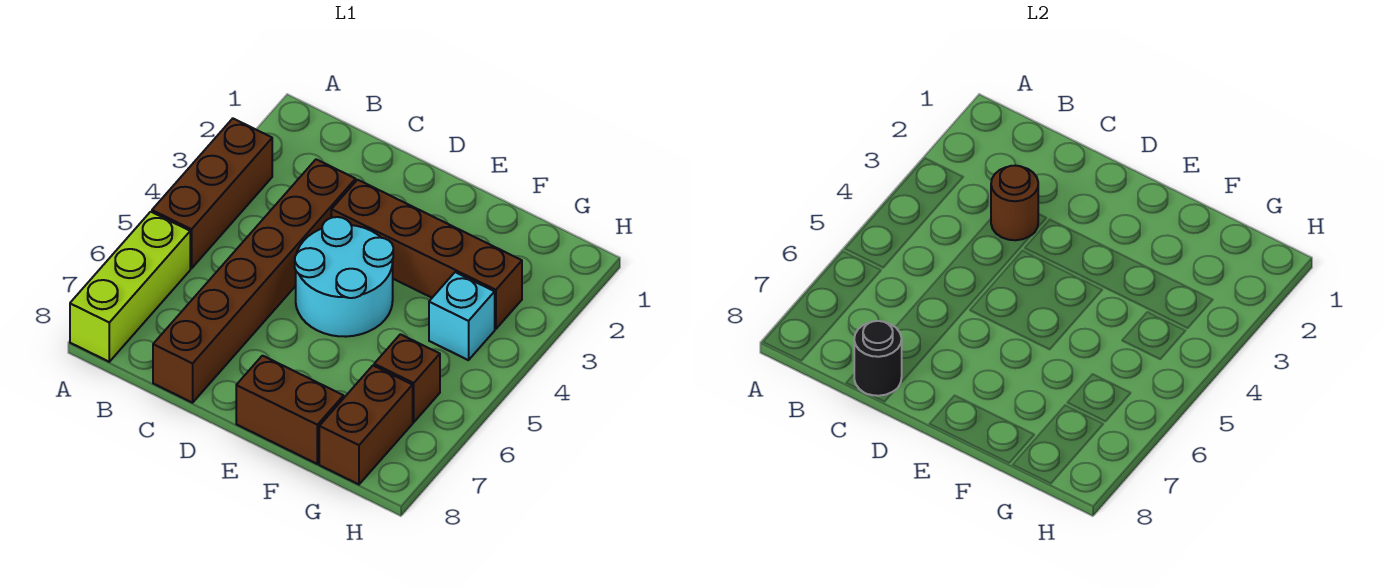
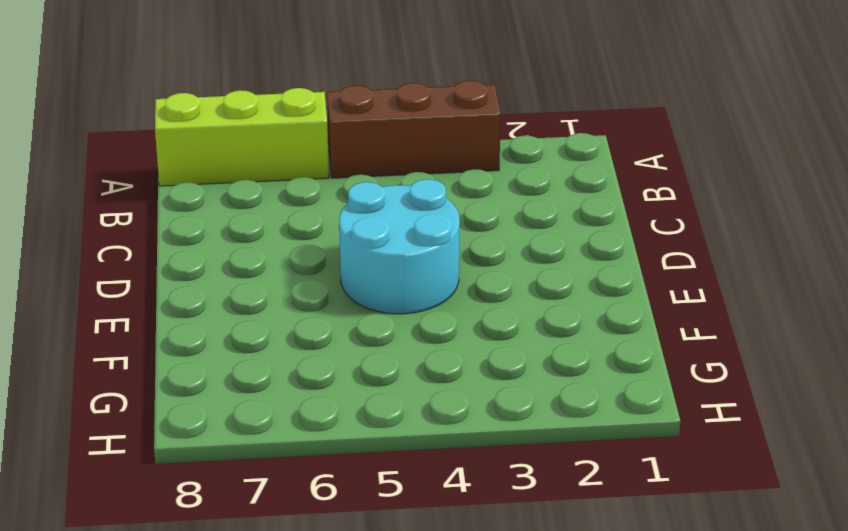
none -> brown brick C3:C8 level 1
none -> brown brick D3:G3 level 1

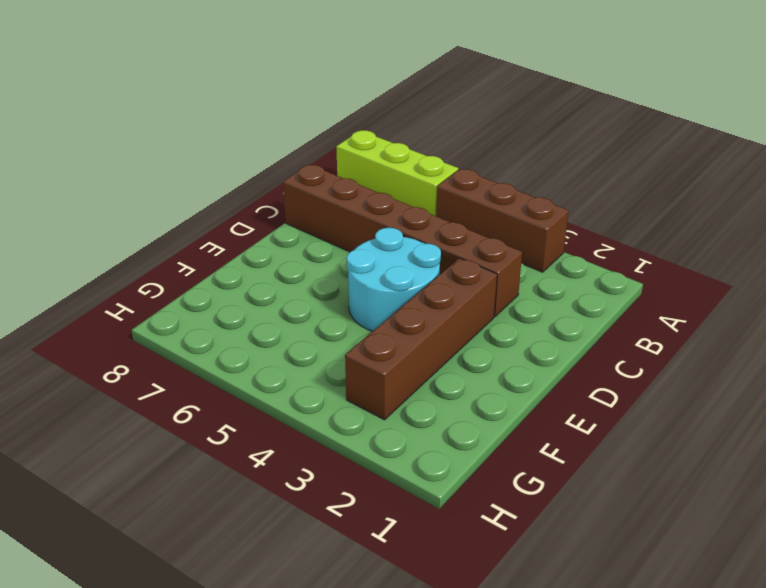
none -> brown brick E8:F8 level 1
none -> cyan brick G4 level 1

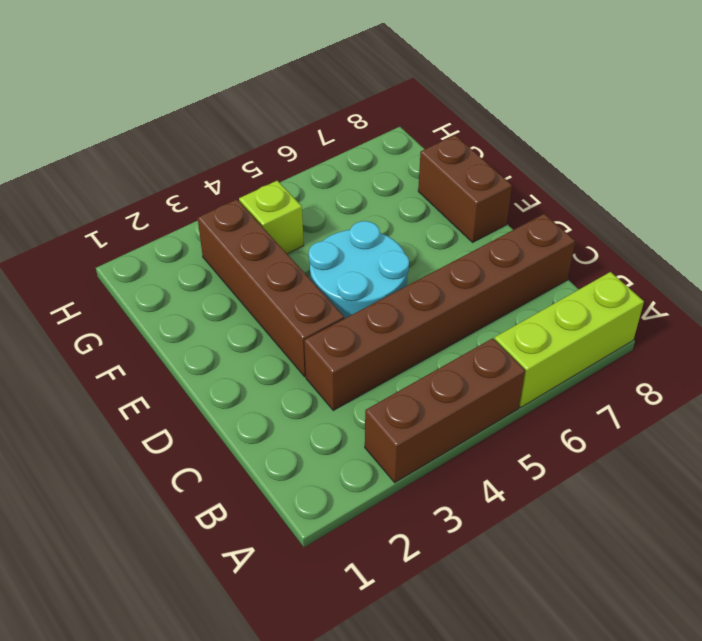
lime brick G4 level 1 -> cyan brick G4 level 1
none -> brown brick G6 level 1
none -> brown brick G7:G8 level 1

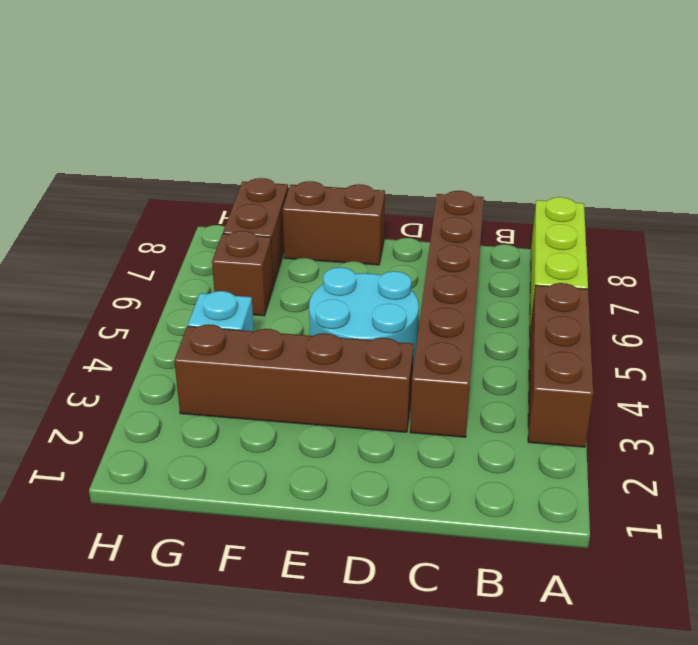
none -> brown round brick C3 level 2
none -> black round brick C8 level 2

